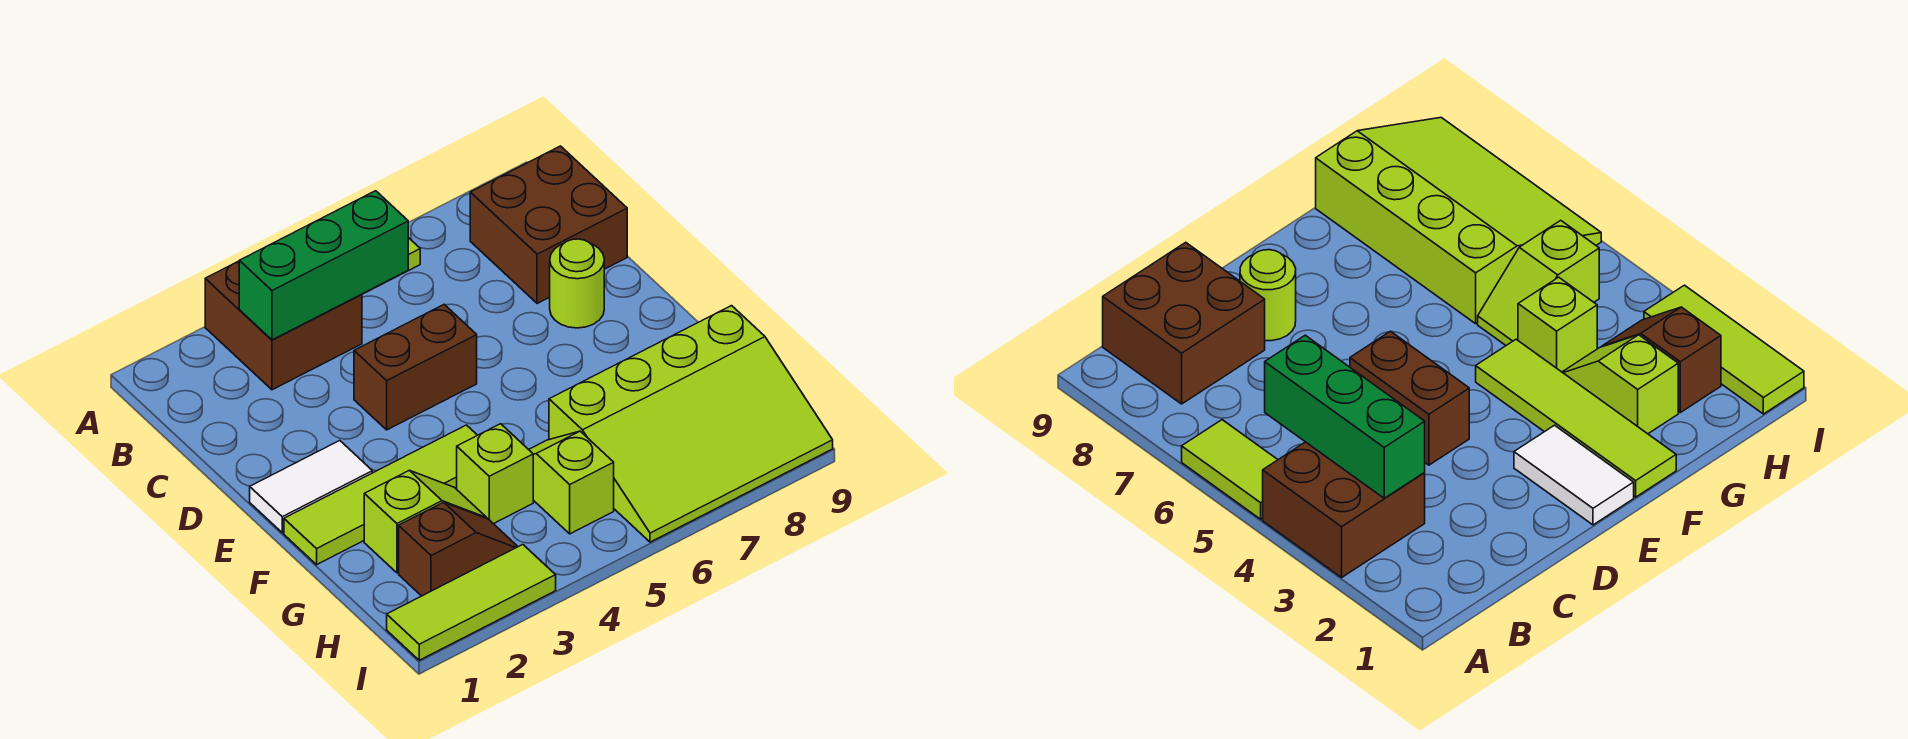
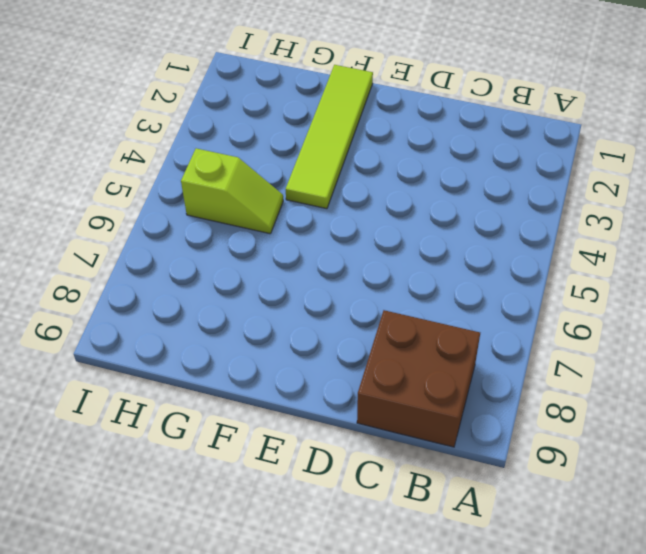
none -> brown brick A3:B4 level 1
none -> lime tile A5:A6 level 1
none -> brown brick D4:D5 level 1

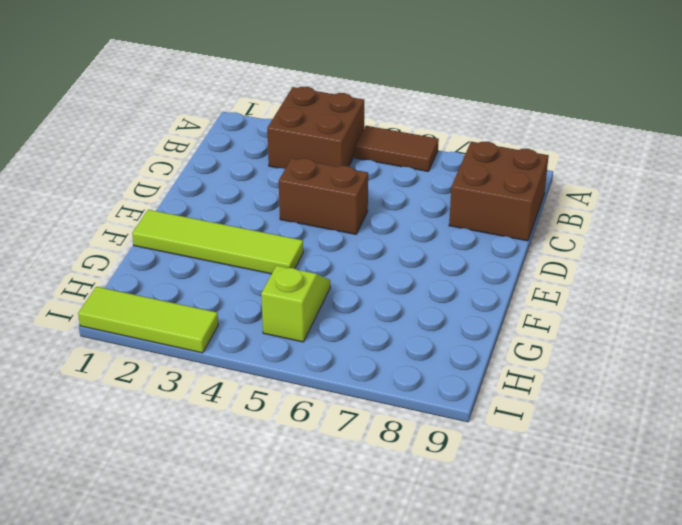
brown tile A5:A6 level 1 -> lime tile A5:A6 level 1
none -> lime round brick D8 level 1
none -> white tile E1:E2 level 1
none -> lime slope G2:G3 level 1 top 2

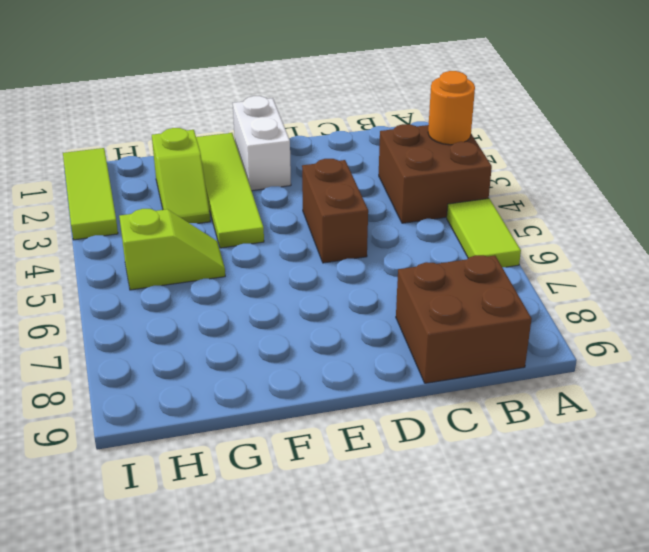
orange round brick A3 level 2 -> none
white brick E1:E2 level 1 -> white tile E1:E2 level 1
none -> lime round brick D8 level 1
none -> lime brick G4 level 1
none -> lime slope G6:I9 level 1 top G

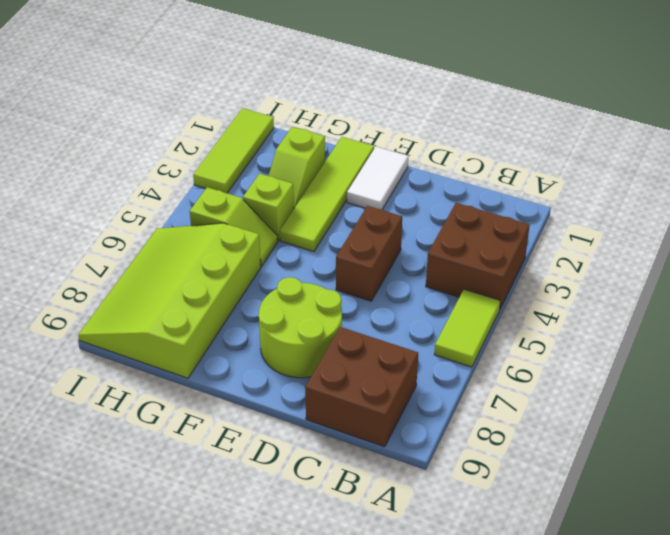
lime round brick D7:E8 level 1 -> lime round brick D8 level 1
none -> brown slope H2:H3 level 1 top 2
none -> green brick B3:B5 level 2

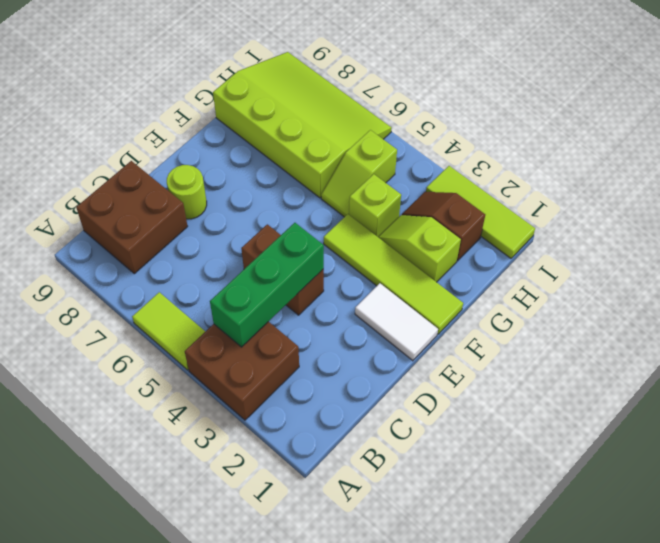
green brick B4:D4 level 2 -> green brick B3:B5 level 2

